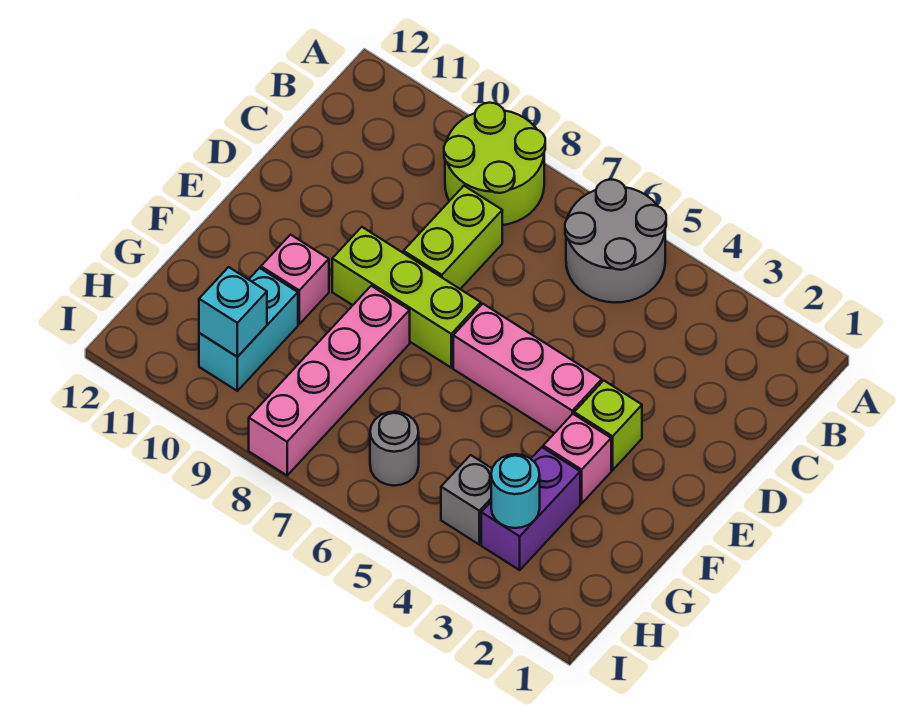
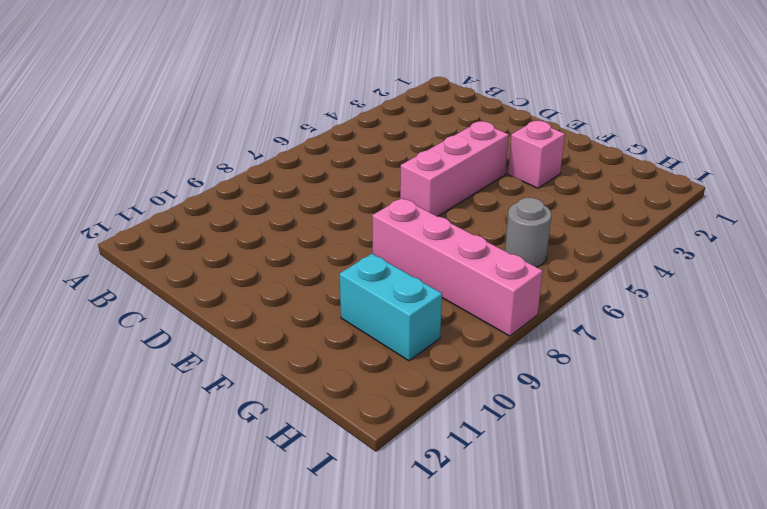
none -> grey round brick A5:B6 level 1
none -> lime round brick A8:B9 level 1
none -> lime brick C8:D8 level 1

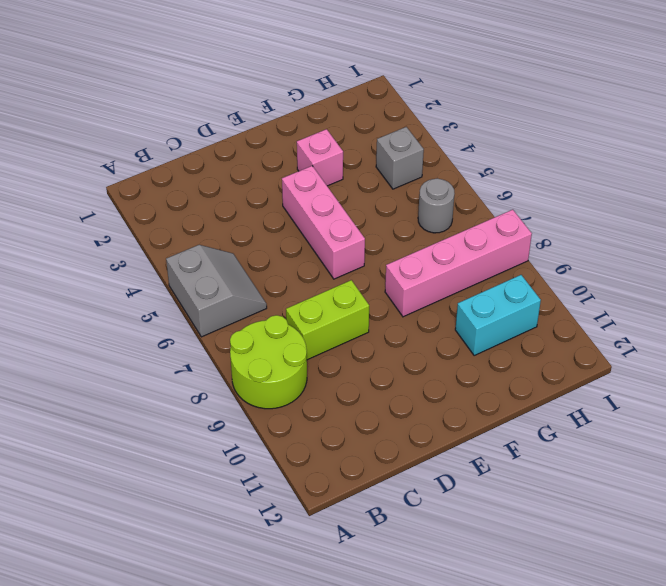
grey slope A5:B6 level 1 top A -> grey round brick A5:B6 level 1
none -> lime brick E3 level 1
none -> lime brick E7:E9 level 1
none -> pink brick F10 level 1

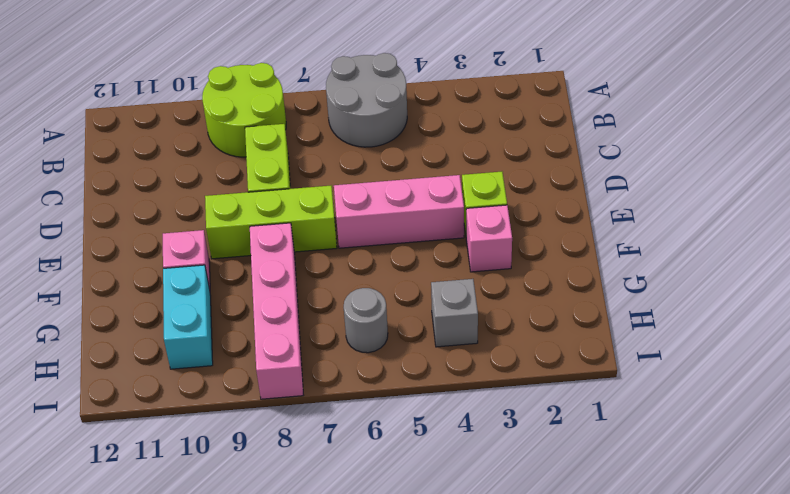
none -> purple brick G3:H3 level 1
none -> cyan round brick H3 level 2
none -> cyan brick H10 level 2

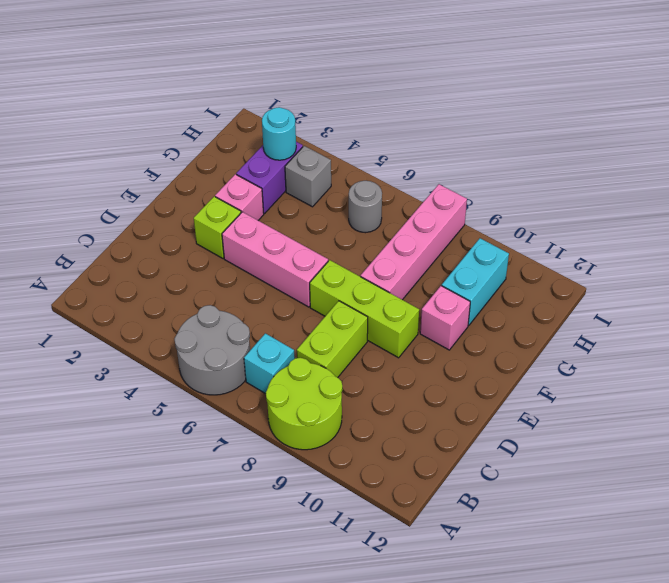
cyan brick B7 level 1 -> cyan brick H10 level 2

